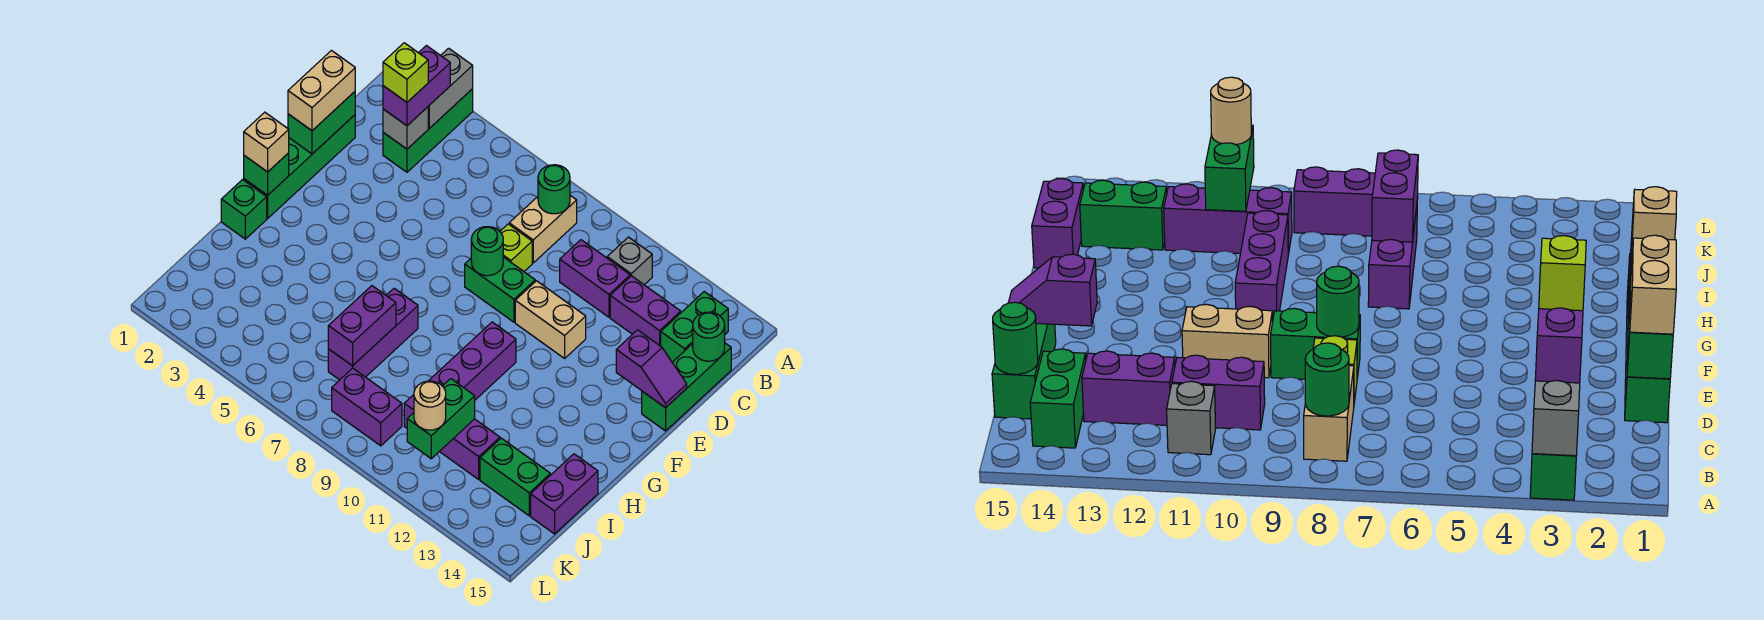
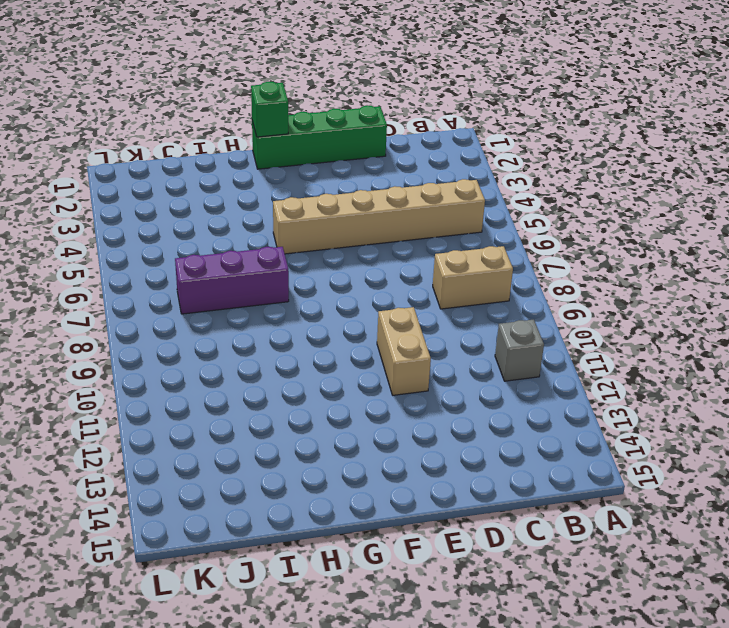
tan brick B5:G5 level 1 -> none
none -> green brick A3:C3 level 1
none -> green brick B14:C14 level 1
none -> purple brick C10:C11 level 1
none -> purple brick C12:C13 level 1

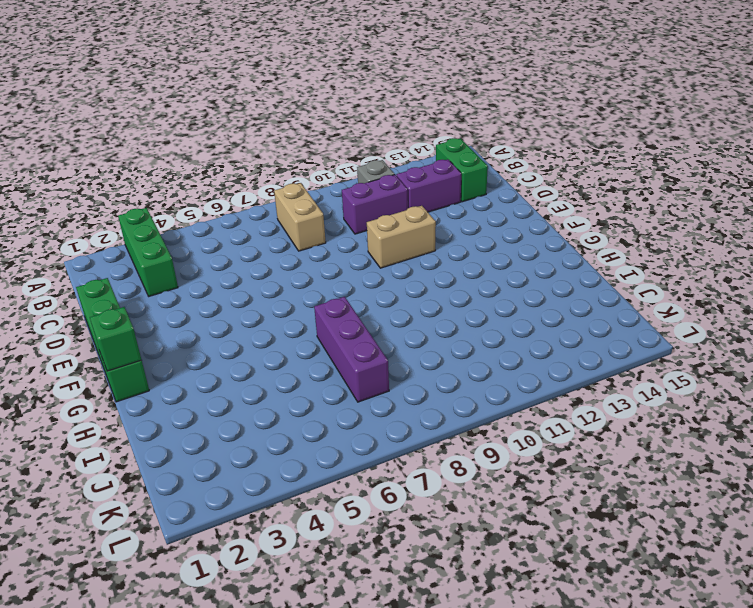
none -> green brick C15:E15 level 1
none -> lime brick D8 level 1
none -> green brick E8:E9 level 1
none -> purple brick G10:I10 level 1

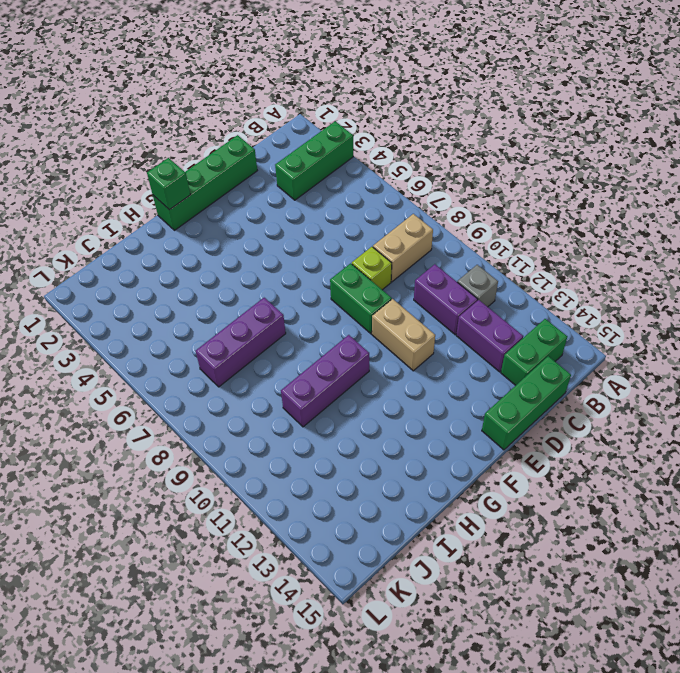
none -> green brick H1 level 1
none -> purple brick I15:J15 level 1
none -> purple brick J10:J12 level 1
none -> green brick J13:J14 level 1

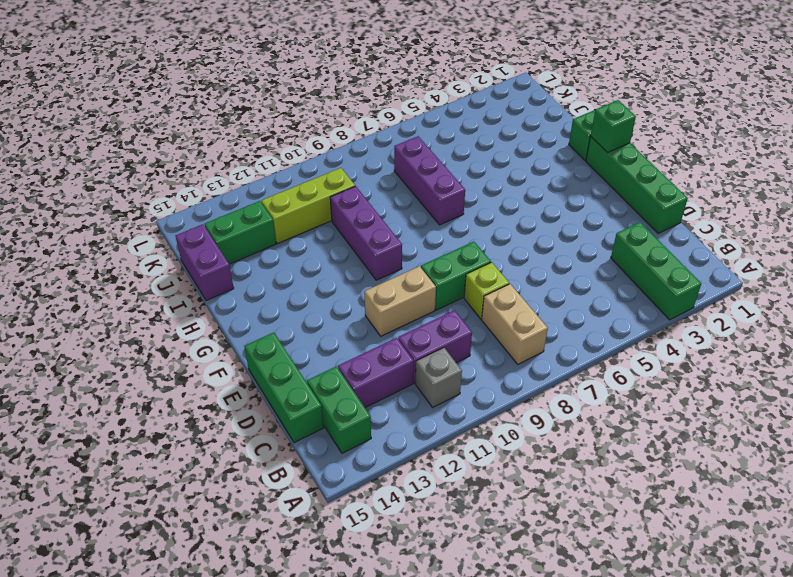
lime brick J10:J12 level 1 -> purple brick J10:J12 level 1
none -> purple brick K8:K9 level 1
none -> grey brick A3:B3 level 2
none -> green round brick B8 level 2
none -> grey brick C3 level 2

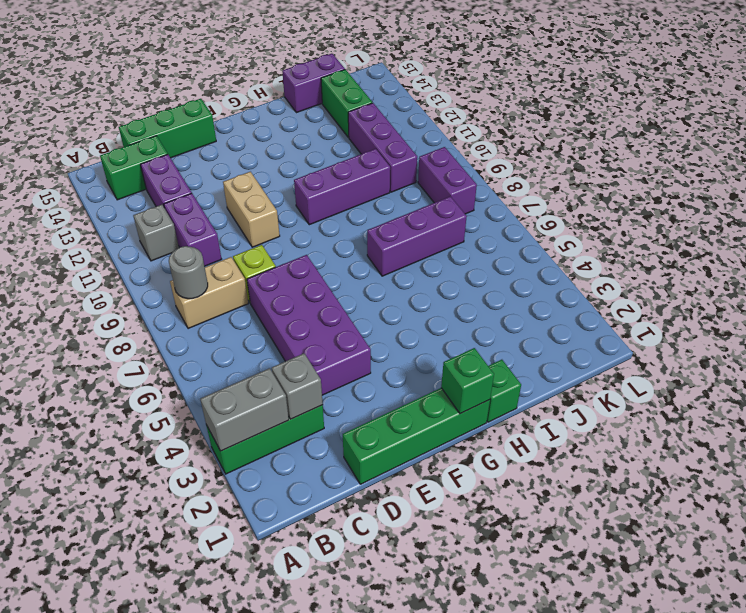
grey round brick B8 level 2 -> green round brick B8 level 2
purple brick D4:E7 level 1 -> none
none -> green brick E8:E9 level 1
none -> green round brick C15 level 2
none -> green brick D1:E1 level 2
none -> green round brick E8 level 2

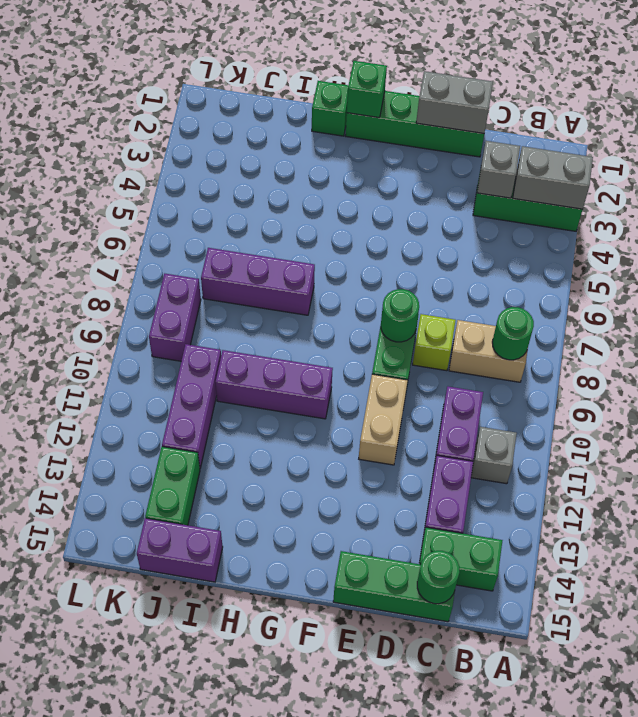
grey brick D1:E1 level 2 -> green brick D1:E1 level 2
none -> purple slope E14:E15 level 2 top 14
none -> purple brick I7:J7 level 2
none -> green brick J11:K11 level 2
none -> purple brick B3:C3 level 3

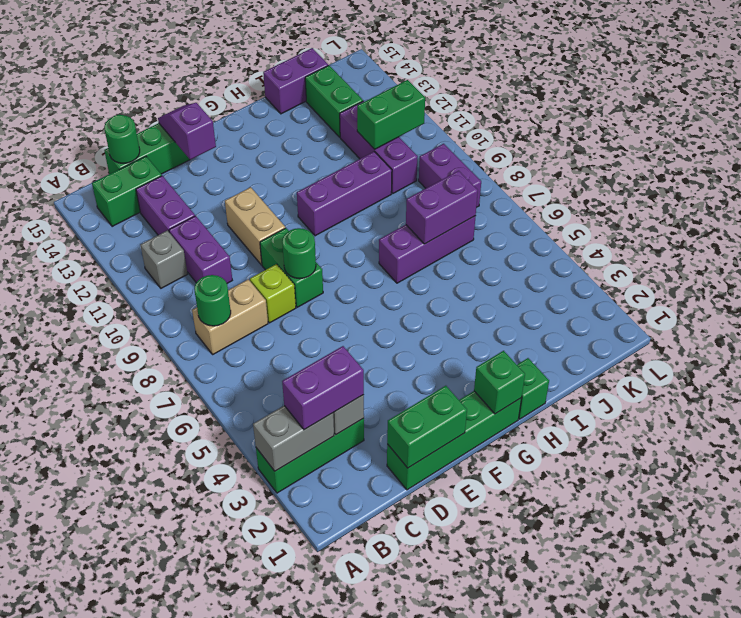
none -> tan brick D1:E1 level 3
none -> tan brick G1 level 3
none -> tan round brick K11 level 3
none -> lime brick C3 level 4

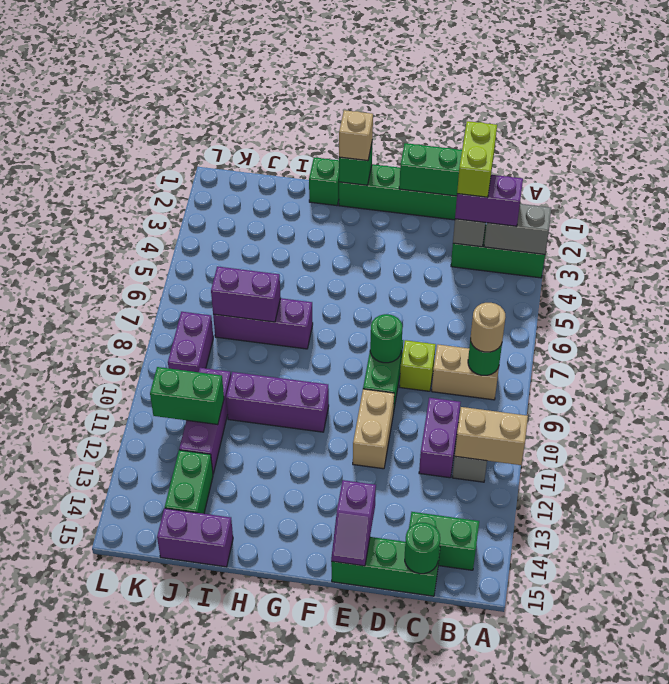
tan brick A11:B11 level 2 -> tan brick D1:E1 level 3
tan round brick B8 level 3 -> tan round brick K11 level 3
lime brick C2:C3 level 4 -> lime brick C3 level 4
none -> purple brick C12:C13 level 1

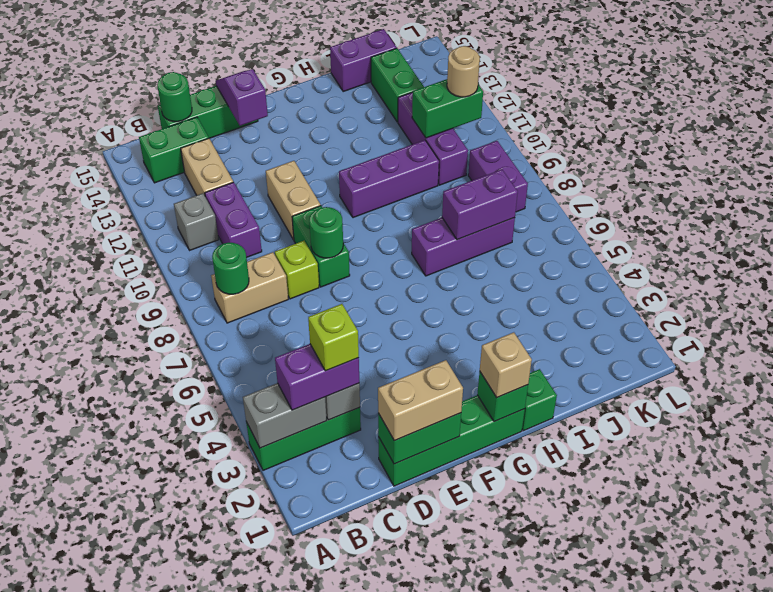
tan brick C12:C13 level 1 -> purple brick C12:C13 level 1

